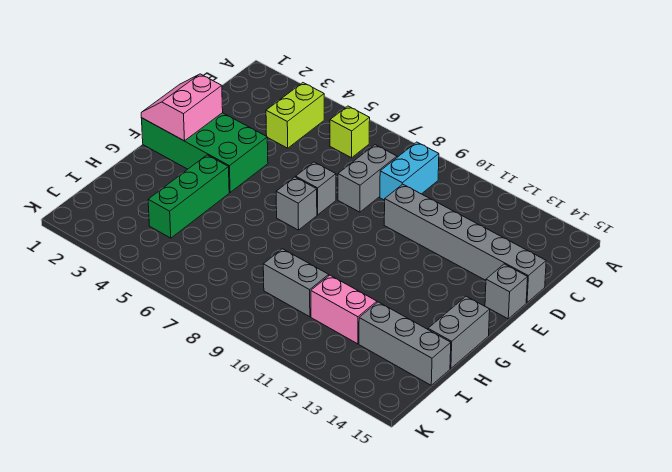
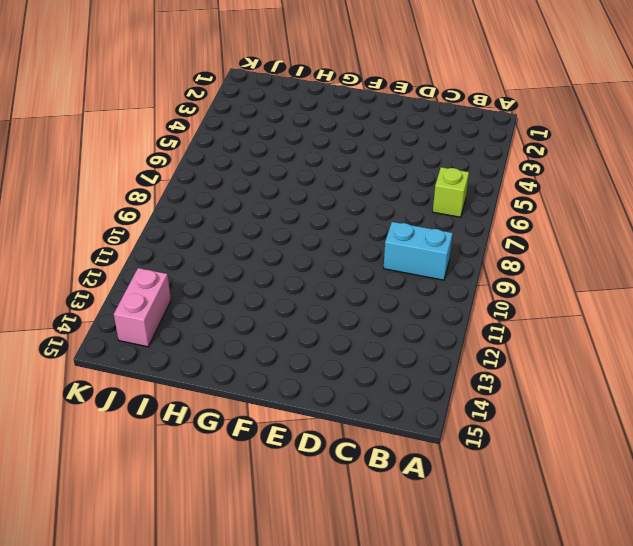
pink brick J13:J14 level 1 -> pink brick I11:I12 level 1
none -> lime brick B4:C4 level 1
none -> grey brick C8:D8 level 1
none -> grey brick D10:D15 level 1

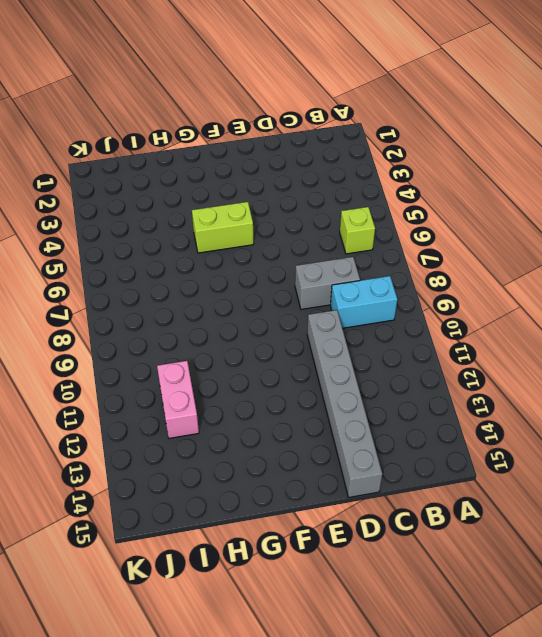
lime brick F5:G5 level 1 -> lime brick B4:C4 level 1
none -> green brick E1:F4 level 1
none -> grey brick E7 level 1
none -> grey brick E15 level 1

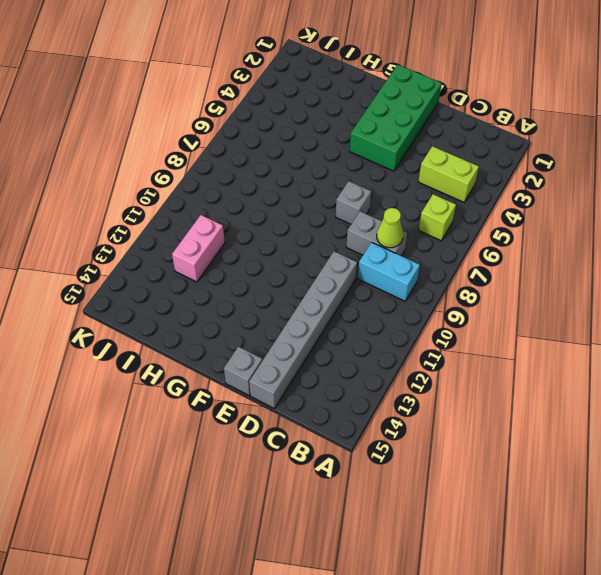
lime cone C8 level 2 -> none
none -> grey brick F7 level 1
none -> green brick G4:I4 level 1
none -> grey brick G15:H15 level 1

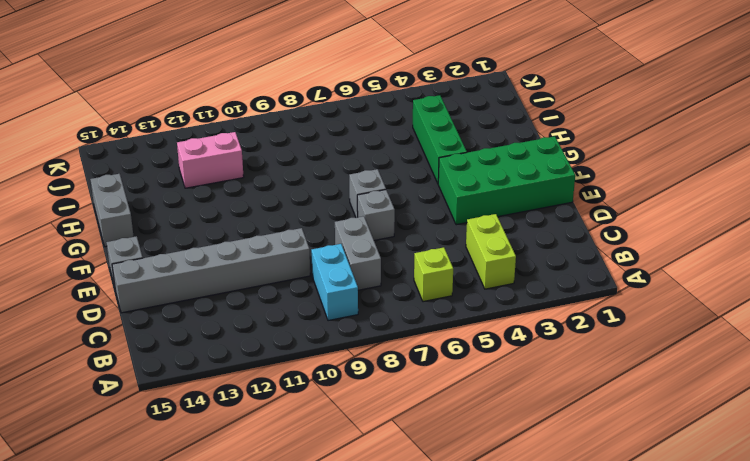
none -> grey brick I9:I10 level 1
none -> grey brick I13:I15 level 1
none -> pink slope E1:F2 level 2 top 2

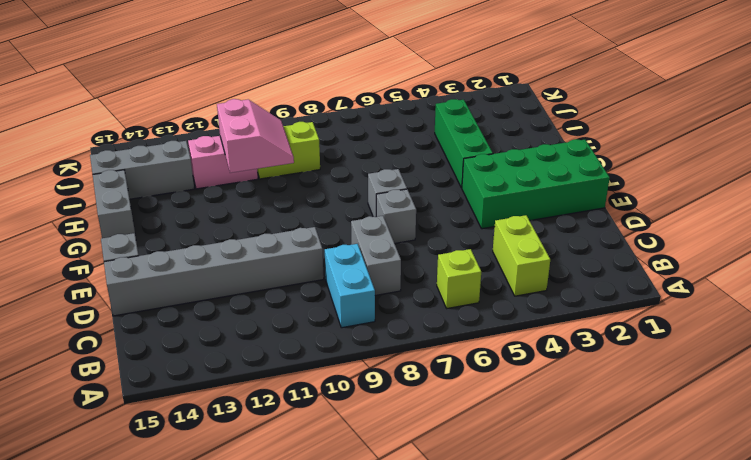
pink slope H10:I11 level 2 top 11 -> pink slope E1:F2 level 2 top 2
lime brick I9:I10 level 1 -> grey brick I9:I10 level 1

